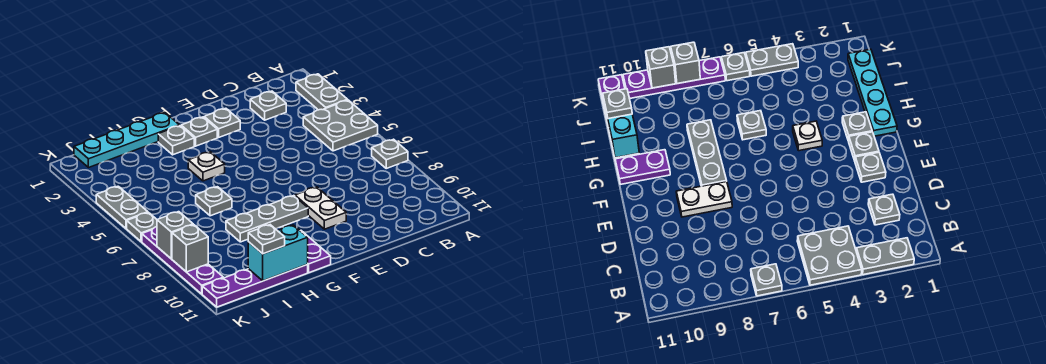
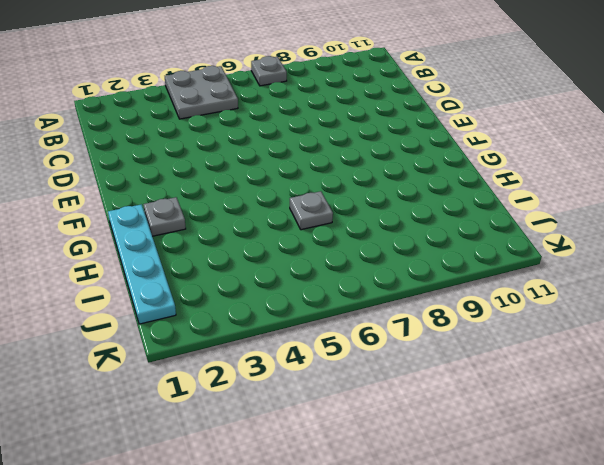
none -> grey plate A2:A3 level 1
none -> grey plate C2 level 1
none -> grey plate E2 level 1

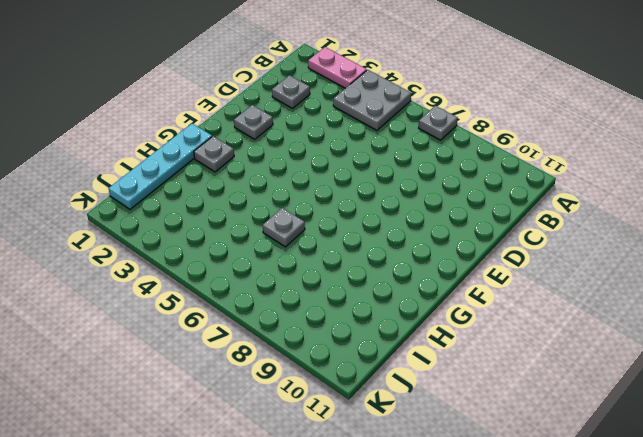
pink plate A2:A3 level 1 -> grey plate A2:A3 level 1
none -> white plate E8:E9 level 1
none -> grey plate F2 level 1
none -> grey plate F8:H8 level 1

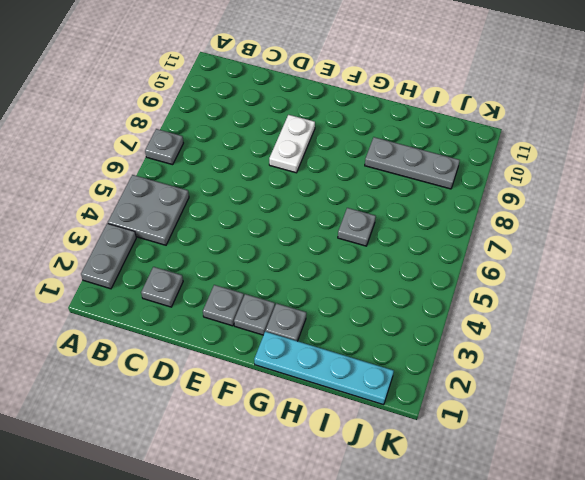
grey plate H9:J9 level 1 -> grey plate F8:H8 level 1
none -> white plate G4 level 1
none -> purple plate G10:G11 level 1
none -> purple plate H11:K11 level 1

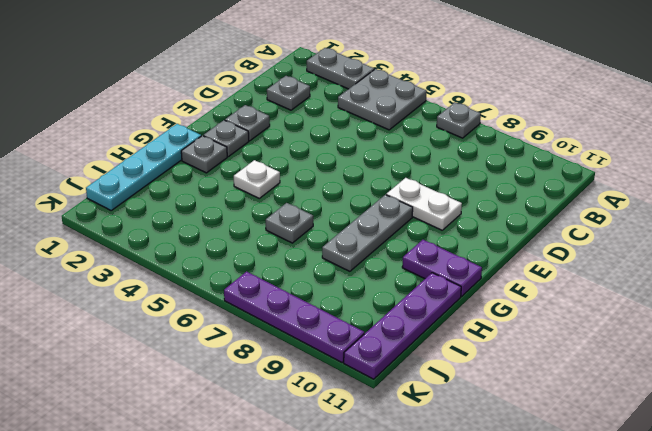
none -> grey plate K4:K5 level 1
none -> grey plate K6 level 1
none -> cyan brick H11:I11 level 2

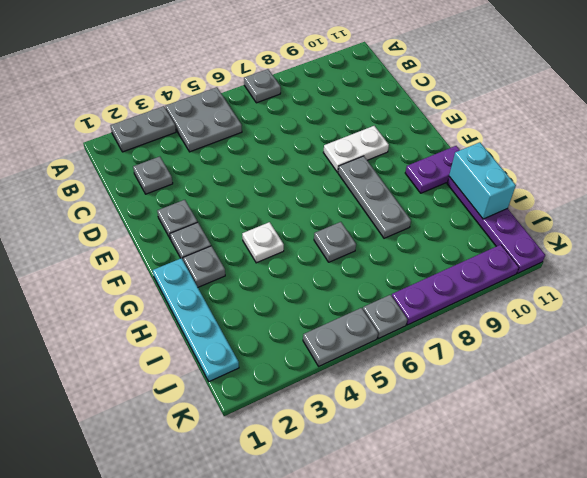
none -> grey brick K8 level 2
none -> grey brick K9 level 2
none -> grey plate I11 level 3

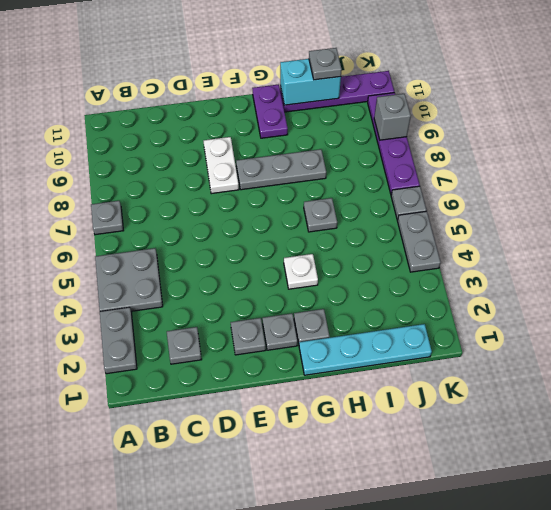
none -> grey brick K8 level 2

